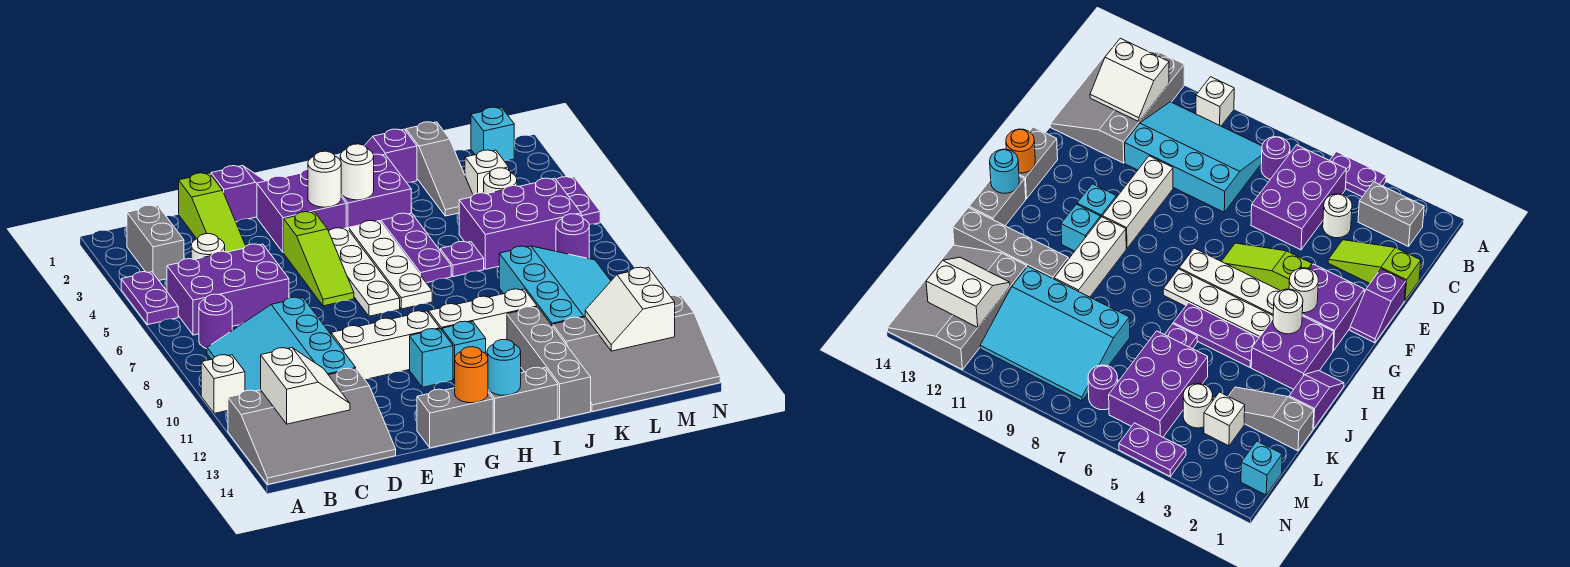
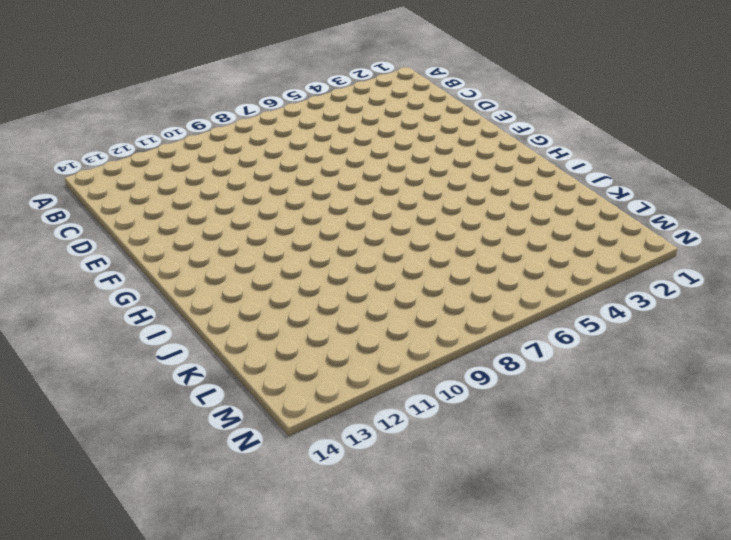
none -> purple plate A4:A5 level 1
none -> white brick A10 level 1
none -> grey slope A12:D14 level 1 top 12
none -> grey brick B2:B3 level 1

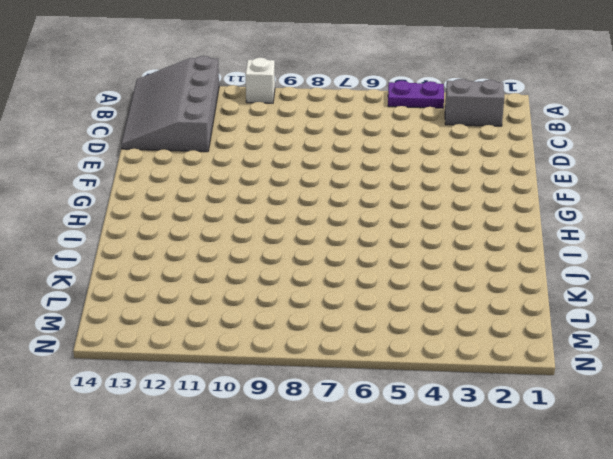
none -> purple brick B5:D6 level 1
none -> purple round brick B7 level 1
none -> cyan slope B8:D11 level 1 top D
none -> white round brick C4 level 1

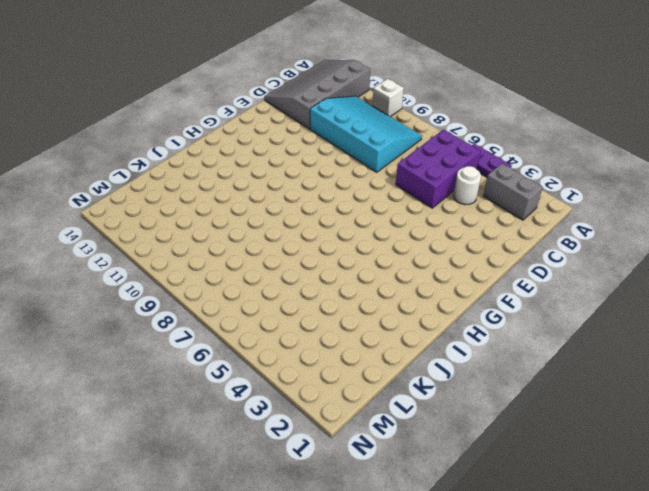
none -> purple round brick B7 level 1
none -> lime slope D1:D3 level 1 top 1
none -> purple slope E1:F1 level 1 top E
none -> white brick E10:G10 level 1

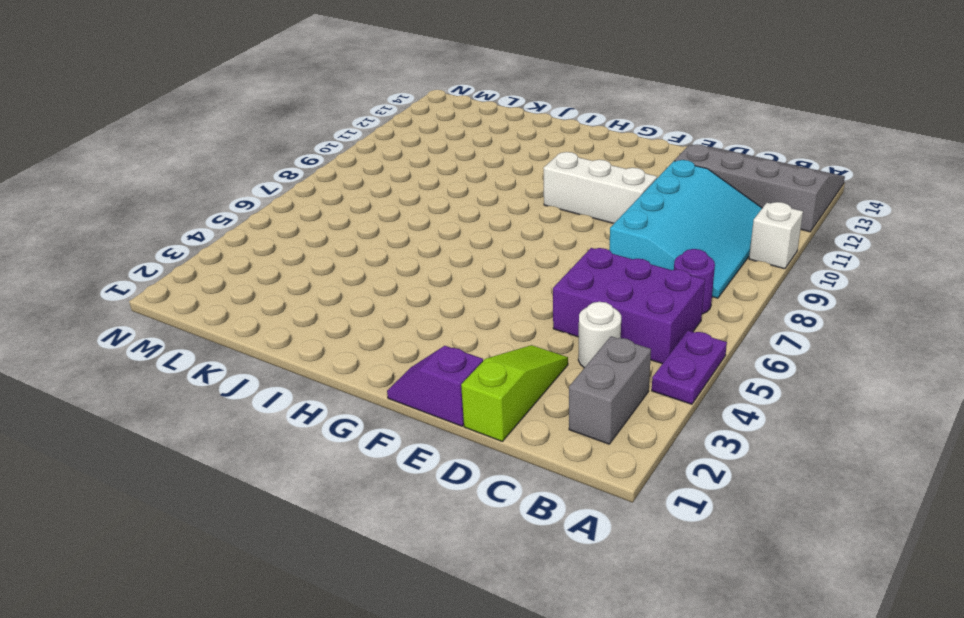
none -> purple brick F2:G3 level 1
none -> lime slope F4:F6 level 1 top 4
none -> grey brick F14:G14 level 1
none -> white plate G4:G7 level 1

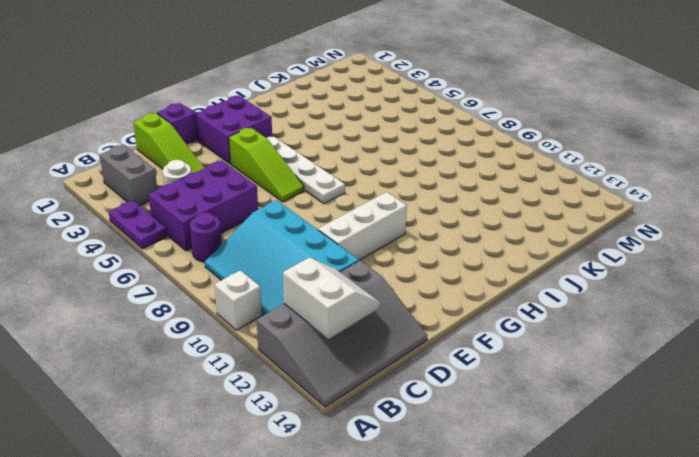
none -> grey brick F14:G14 level 1
none -> cyan brick G11 level 1
none -> purple brick H2:I3 level 1
none -> white plate H4:H7 level 1

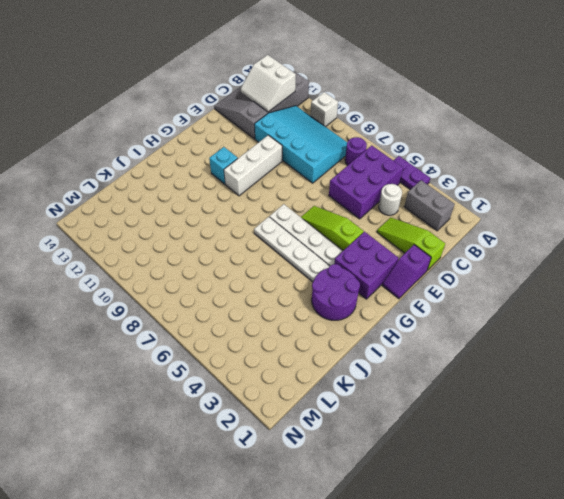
purple round brick H2:I3 level 1 -> purple brick H2:I3 level 1
none -> grey brick F14:G14 level 1
none -> white brick H10:J10 level 1
none -> cyan brick H11 level 1
none -> grey brick H14:I14 level 1

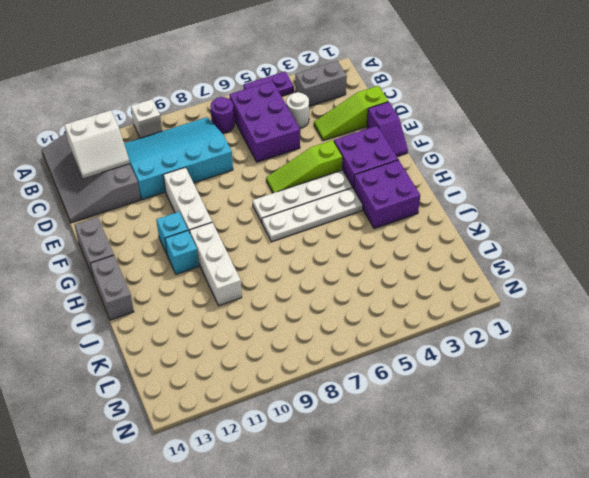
none -> purple slope I1:J1 level 1 top J
none -> purple plate I4:I6 level 1
none -> purple plate J6 level 1
none -> grey brick J11:J14 level 1

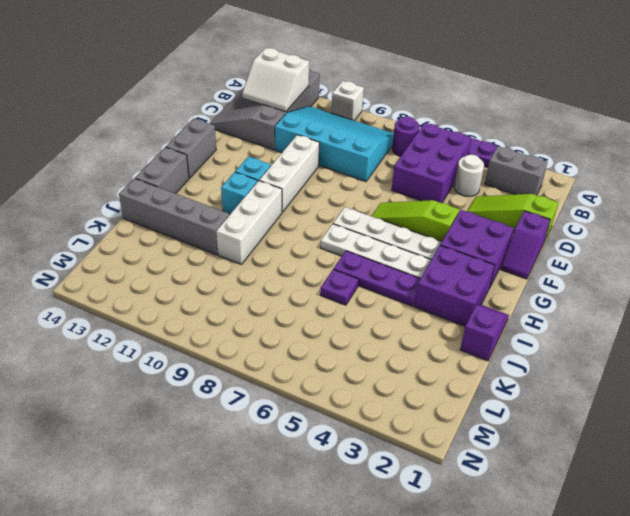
none -> grey slope K1:K3 level 1 top 1
none -> purple brick K5:M6 level 1
none -> cyan slope K8:M11 level 1 top K
none -> grey slope K12:N14 level 1 top 12

